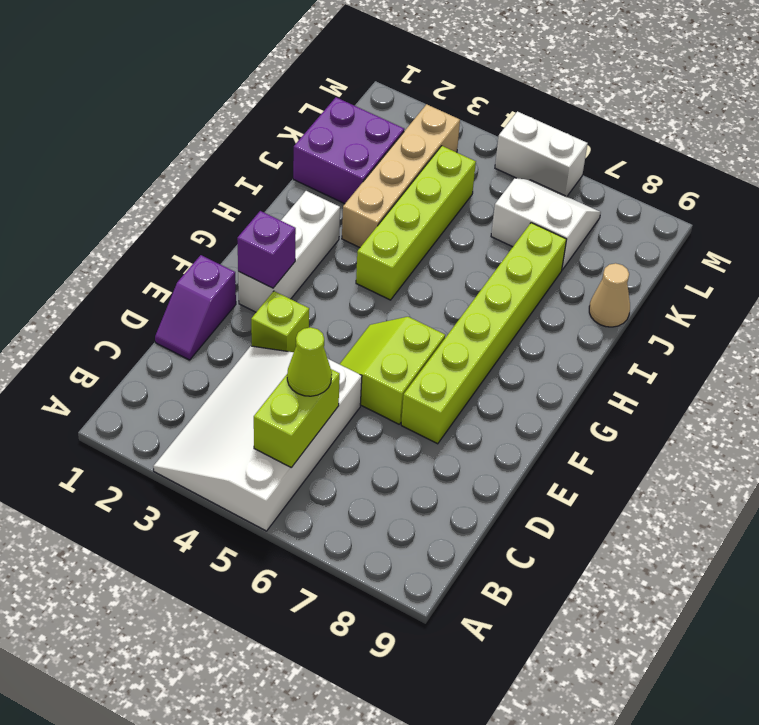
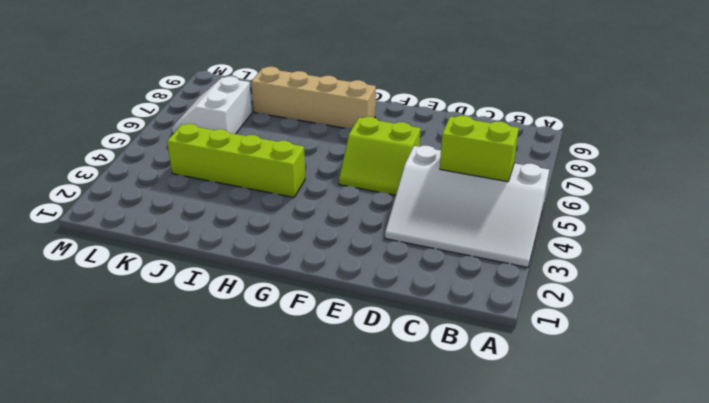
tan brick G8:J8 level 1 -> tan brick I3:L3 level 1
none -> purple slope D1:E1 level 1 top E
none -> lime brick E3 level 1
none -> lime brick E7:J7 level 1

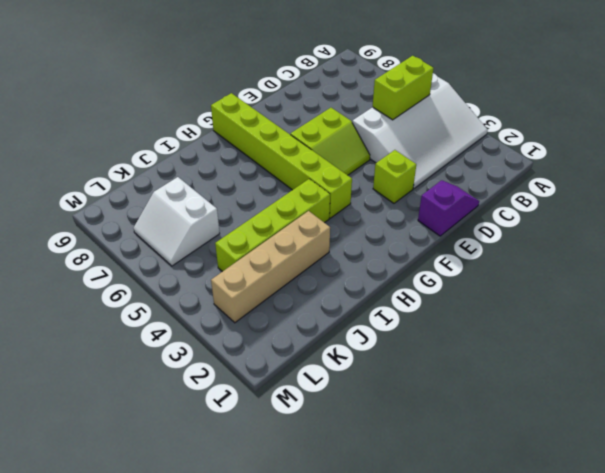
lime brick G4:G9 level 1 -> lime brick E7:J7 level 1
none -> white brick F2:H2 level 1
none -> purple brick J1:K2 level 1
none -> tan cone J9 level 1

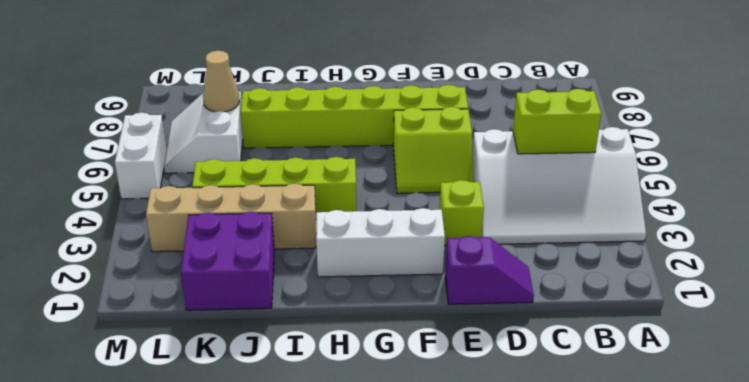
tan cone K7 level 2 -> tan cone J9 level 1
none -> purple brick F2 level 2
none -> lime cone C5 level 3

